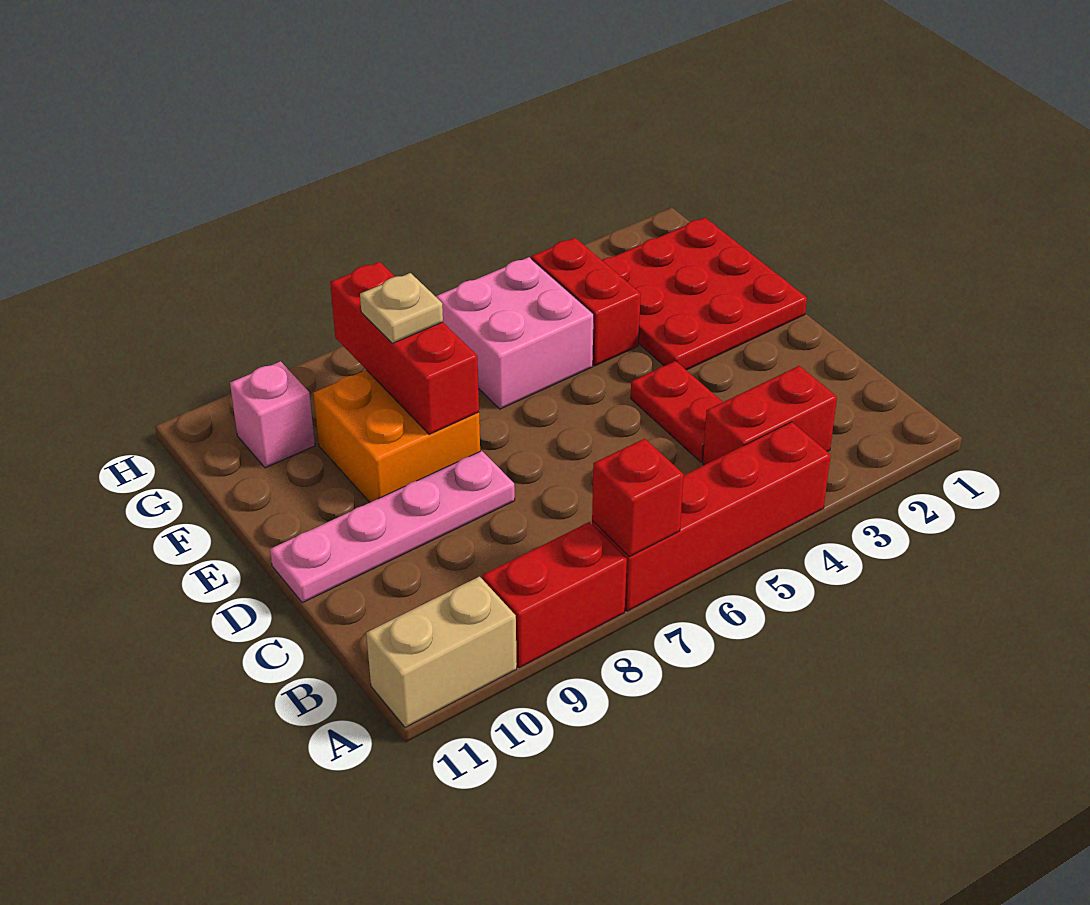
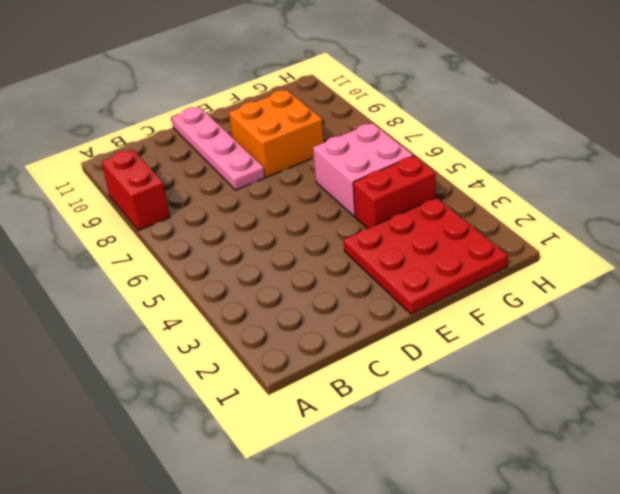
none -> red brick A4:A7 level 1
none -> tan brick A10:A11 level 1
none -> red brick B3:B4 level 1

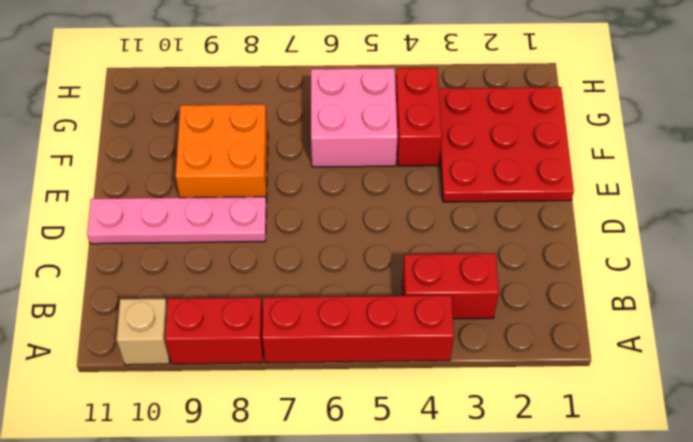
tan brick A10 level 1 -> tan brick A10:A11 level 1
none -> red plate C4:D4 level 1
none -> pink brick G10 level 1
none -> red brick A7 level 2

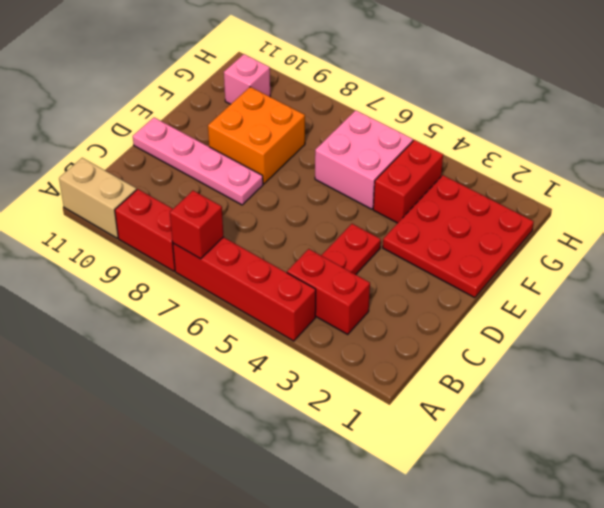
none -> red brick E8:G8 level 2
none -> tan plate F8 level 3

